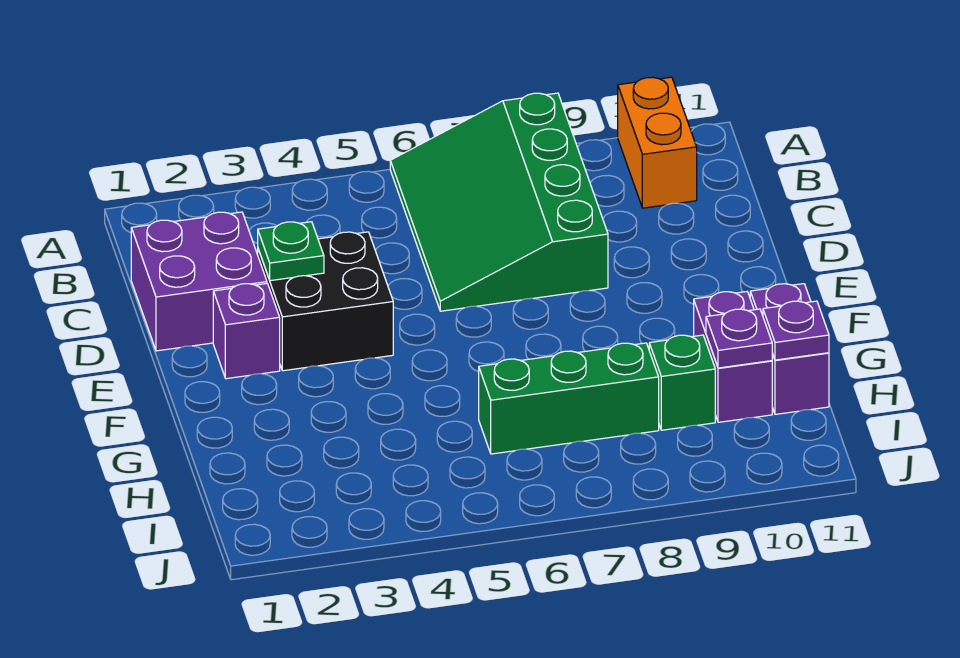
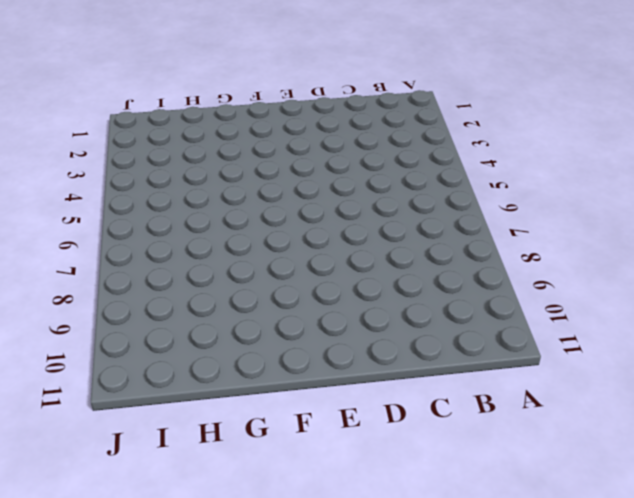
none -> green slope A6:D8 level 1 top 8
none -> orange brick A10:B10 level 1
none -> purple brick C1:D2 level 1

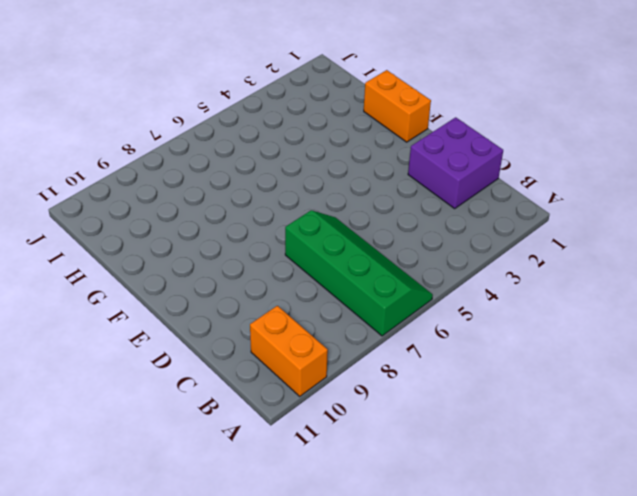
green slope A6:D7 level 1 top 7 -> green slope A6:D8 level 1 top 8
orange brick F1:G1 level 1 -> none
none -> black brick D3:E4 level 1
none -> purple brick E2 level 1
none -> purple brick G10:H10 level 1

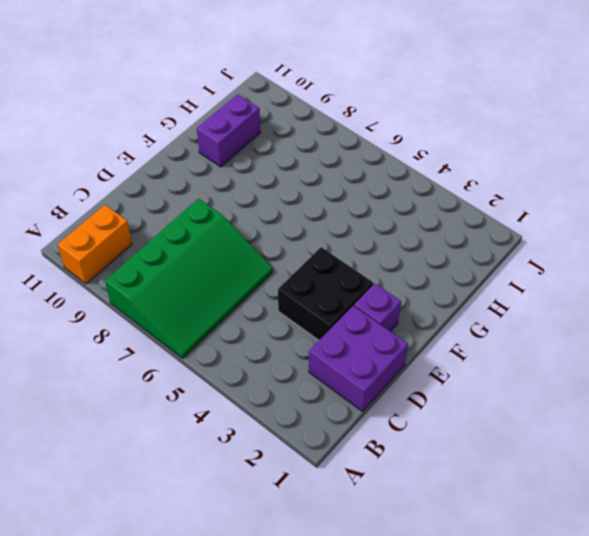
none -> purple brick G11:H11 level 1
none -> green brick H6:H8 level 1
none -> green brick H9 level 1

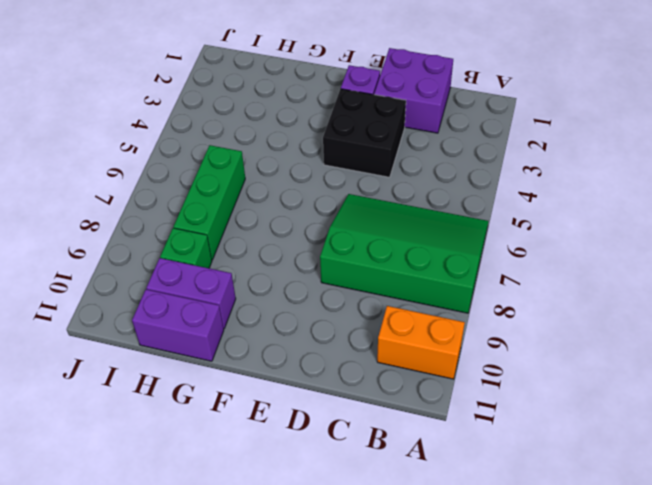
none -> green plate D3 level 2
none -> purple plate H10 level 2
none -> purple plate H11 level 2

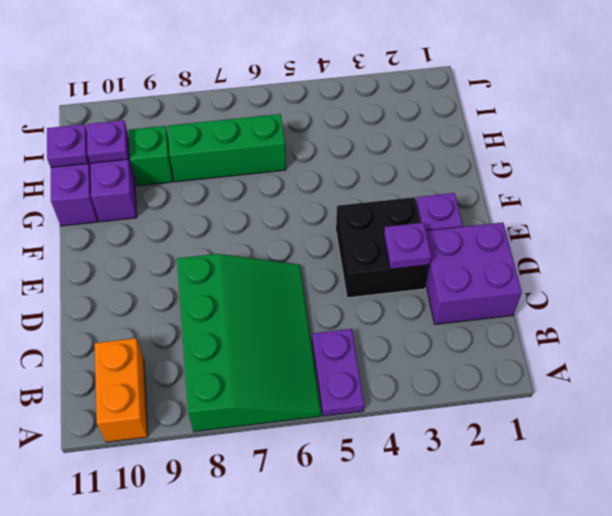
purple plate A5:B5 level 1 -> none
purple plate D3 level 2 -> green plate D3 level 2

